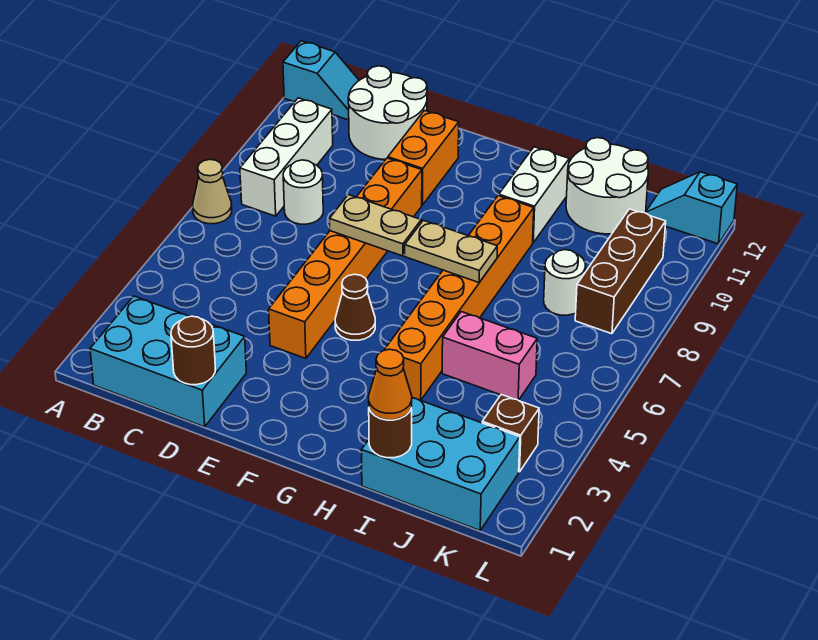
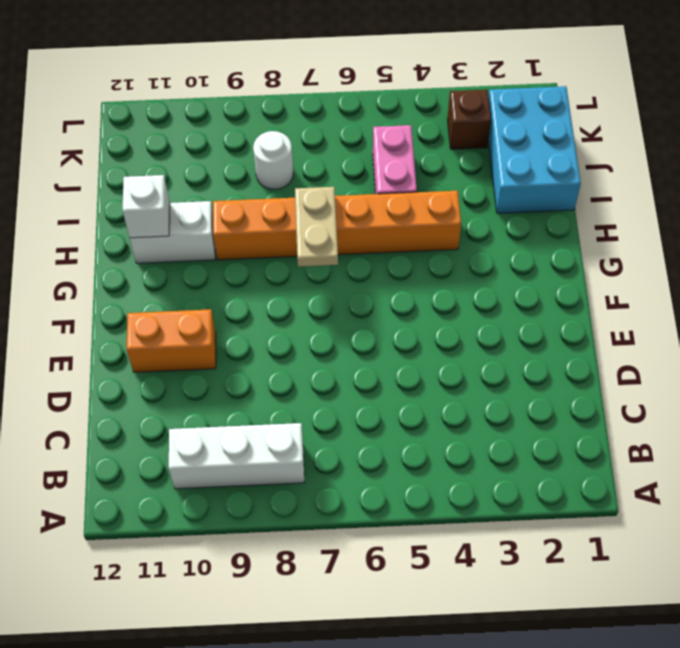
white brick H11 level 2 -> none
none -> tan cone A7 level 1
none -> cyan slope A12:B12 level 1 top A
none -> cyan brick B1:D2 level 1

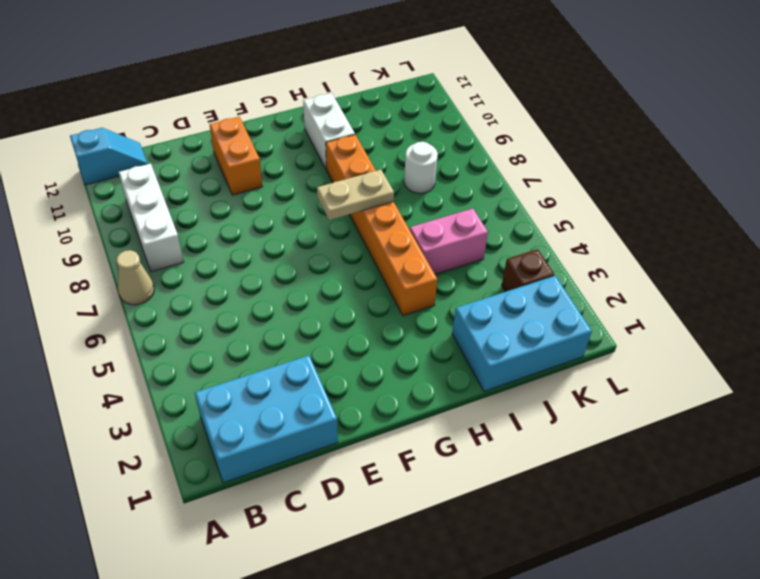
none -> white round brick C8 level 1
none -> white round brick C11:D12 level 1
none -> orange brick E4:E9 level 1

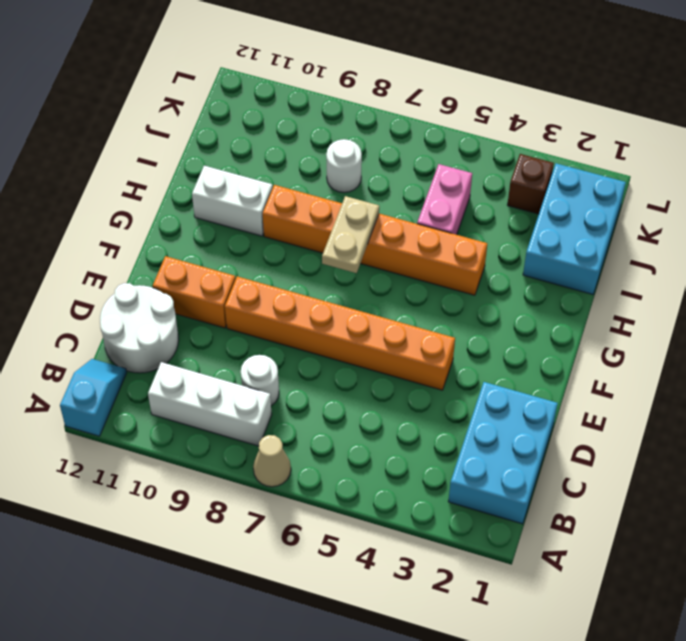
none -> brown cone F5 level 1
none -> white round brick I11:J12 level 1
none -> brown brick K8:K10 level 1

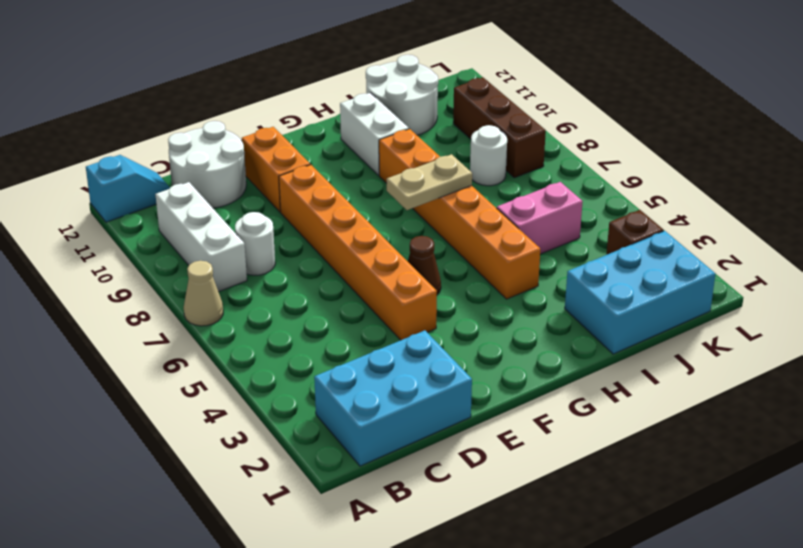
none -> cyan slope K12:L12 level 1 top L
none -> brown round brick D1 level 2
none -> tan plate E7:F7 level 2

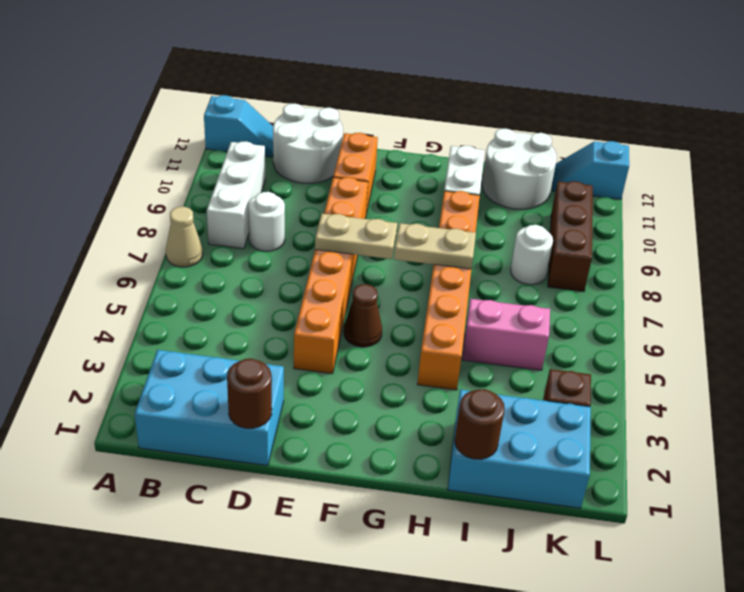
none -> orange cone I1 level 3

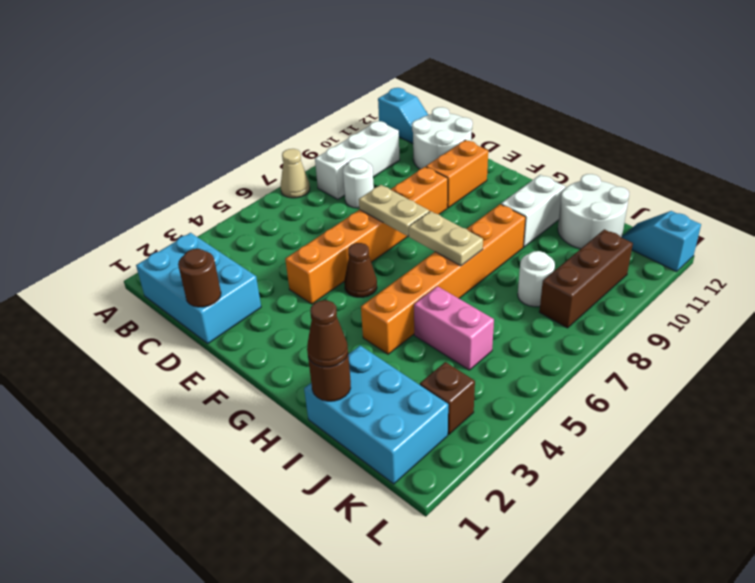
brown cone I1 level 3 -> orange cone I1 level 3

